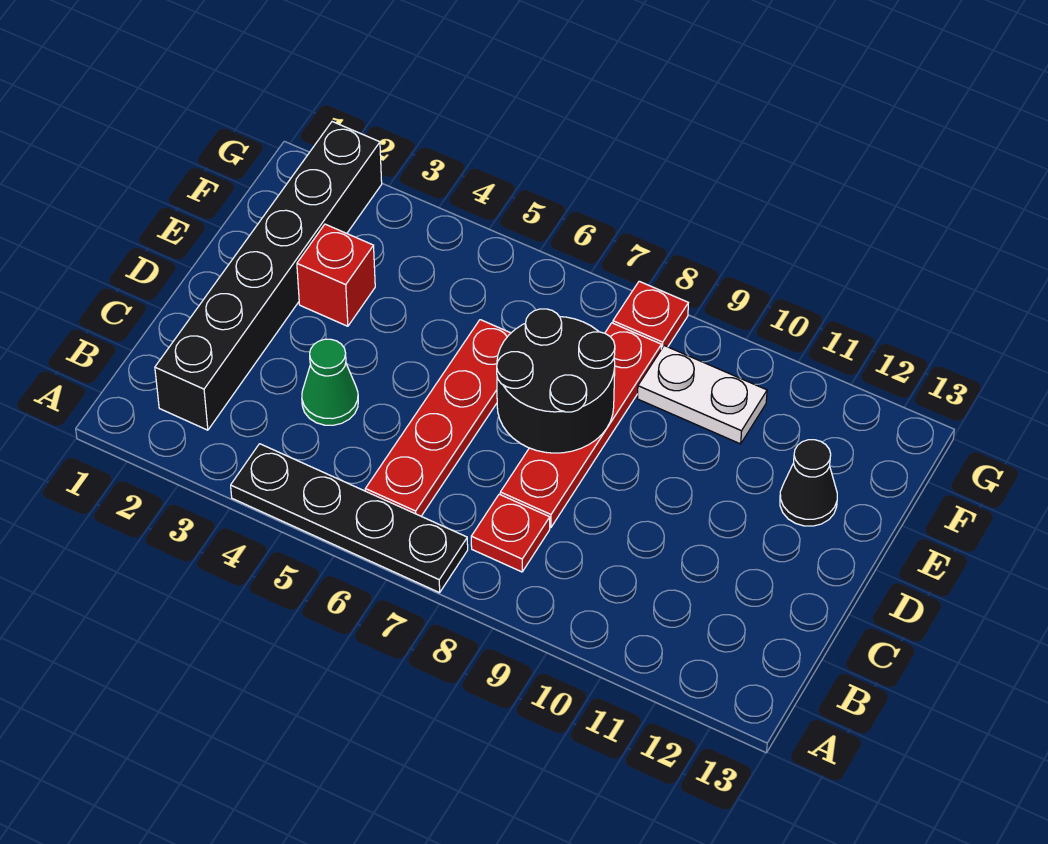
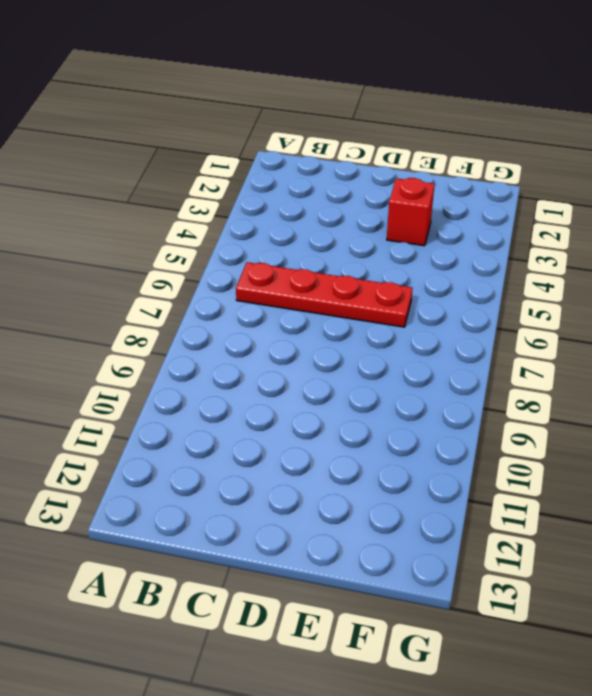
none -> black plate A4:A7 level 1
none -> black brick B2:G2 level 1

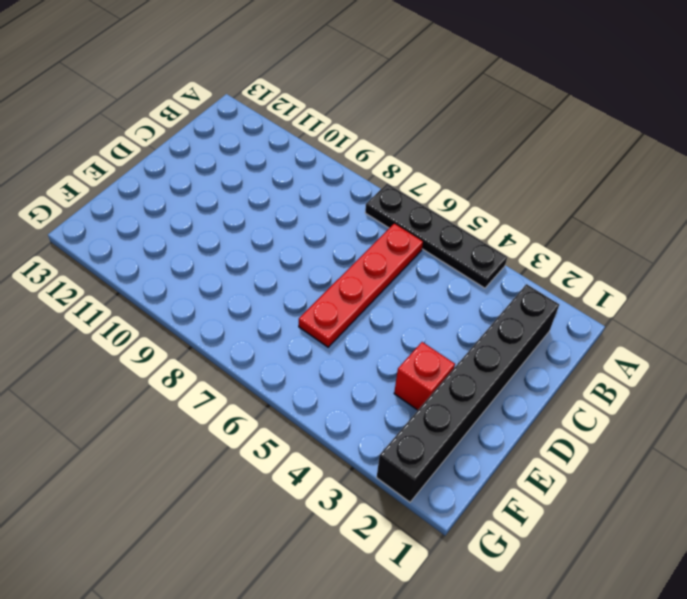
none -> red plate B8 level 1
none -> green cone C4 level 1

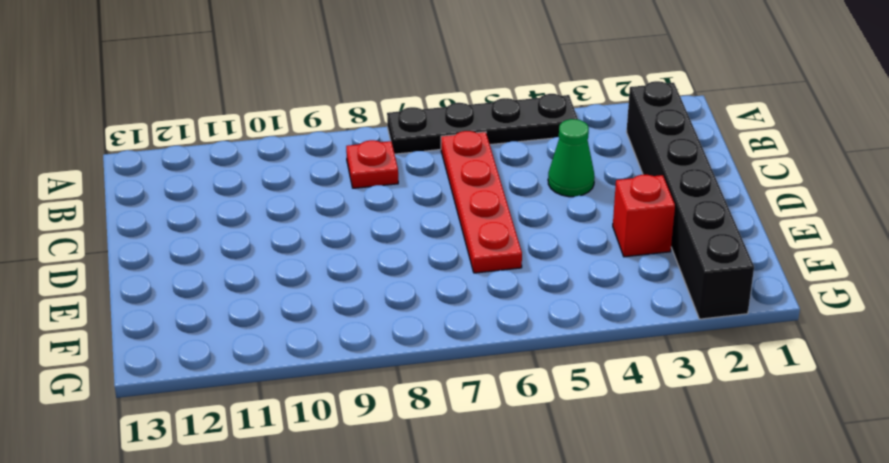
none -> red plate C8:F8 level 1
none -> black cone E12 level 1

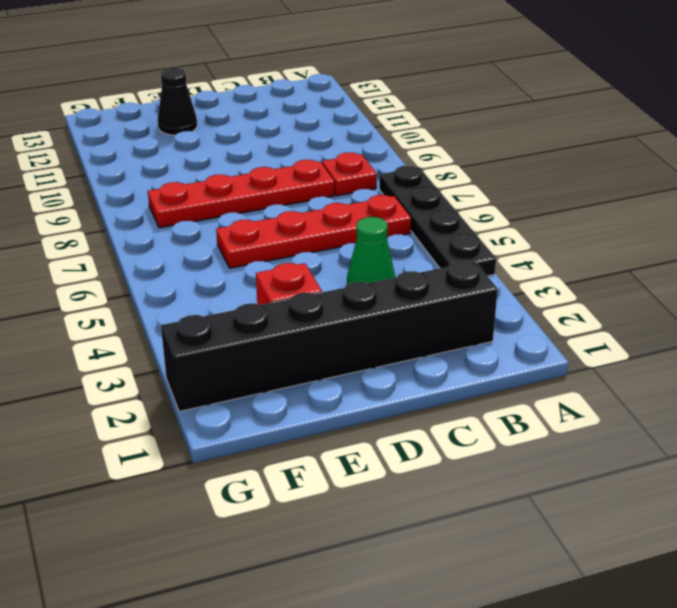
none -> white plate F9:F10 level 1
none -> red plate G8 level 1

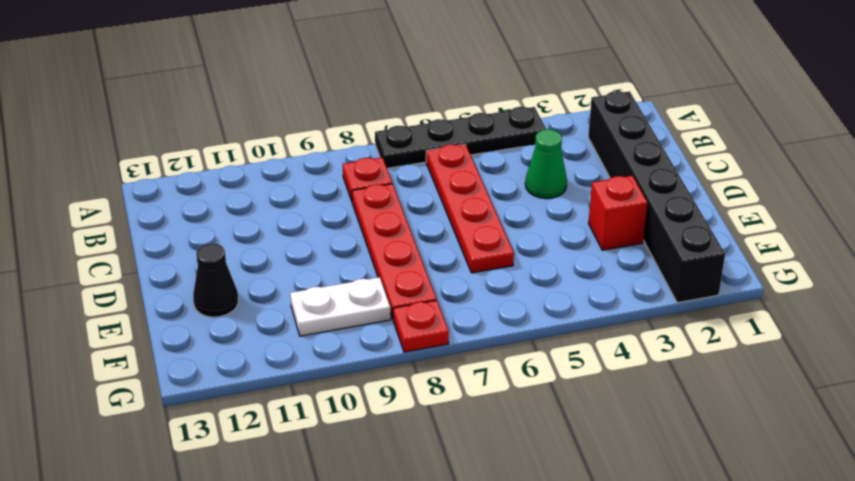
none -> black round brick D7:E8 level 2

